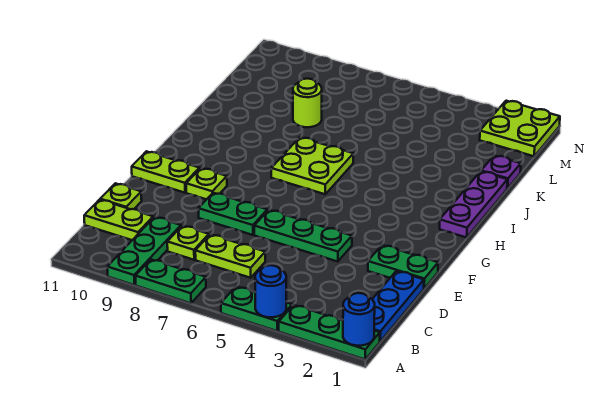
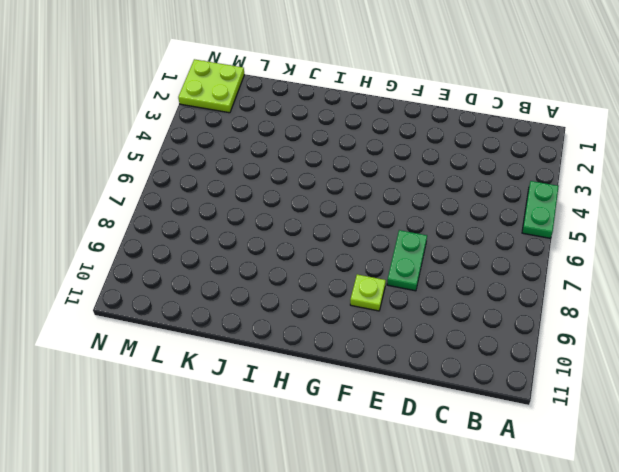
none -> green plate A1:A3 level 1
none -> green plate A7:A8 level 1
none -> green plate A9:C9 level 1

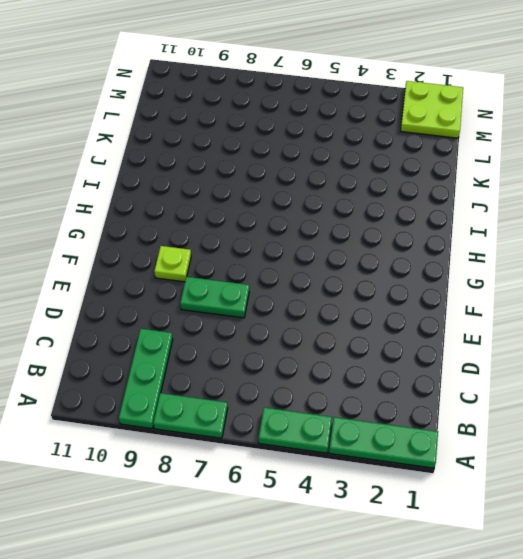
none -> blue plate B1:D1 level 1
none -> lime plate C6:C7 level 1
none -> lime plate C8 level 1

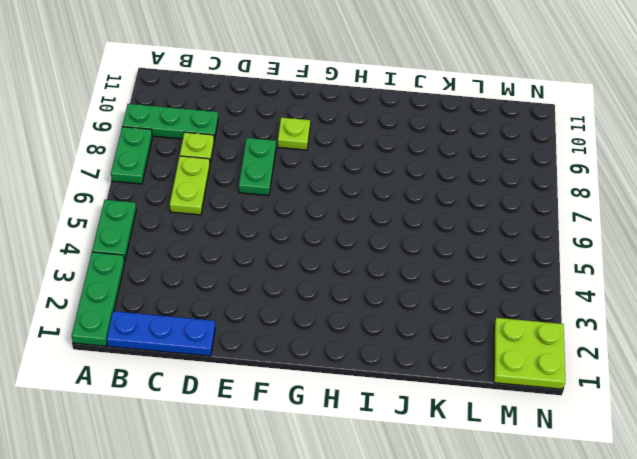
none -> lime plate C10:C11 level 1
none -> lime plate D11 level 1
none -> green plate E1:E2 level 1

